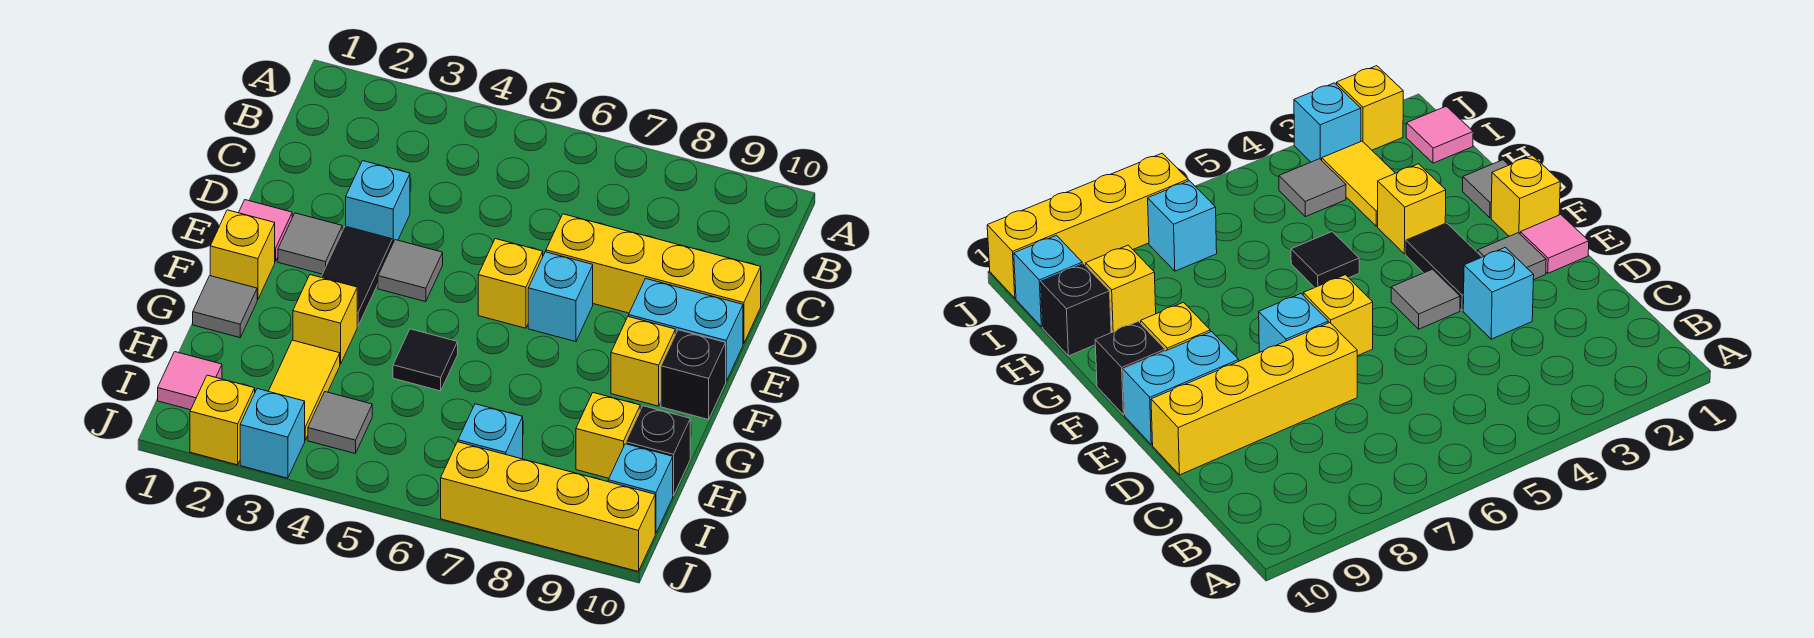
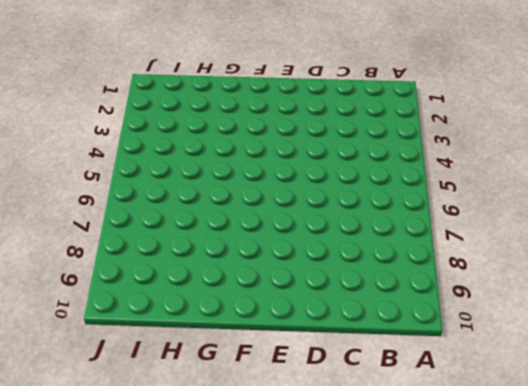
none -> cyan brick D3 level 1
none -> yellow brick D7:D10 level 1
none -> pink tile E1 level 1

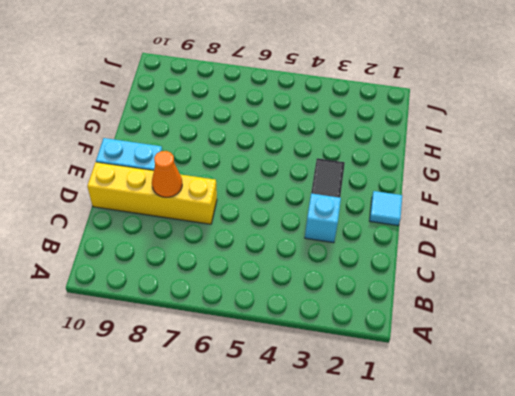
orange cone D8 level 2 -> none
cyan tile E1 level 1 -> pink tile E1 level 1
none -> grey tile E2 level 1
none -> grey tile E4 level 1
none -> yellow brick E6 level 1

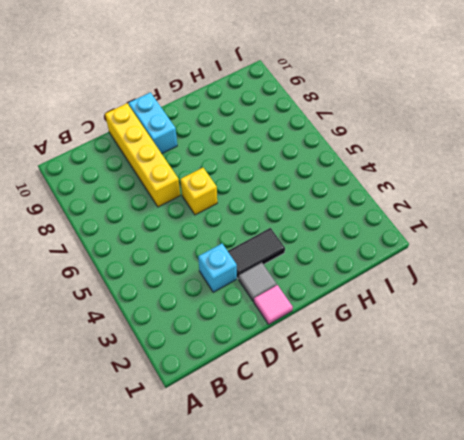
none -> grey tile E4 level 1
none -> cyan brick E7 level 1
none -> yellow brick F1 level 1

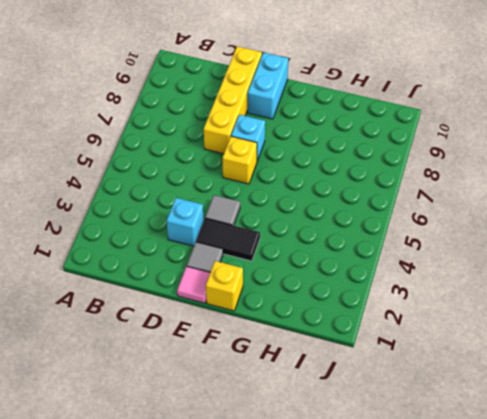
none -> yellow brick F9 level 1
none -> black brick F10 level 1
none -> grey tile G1 level 1

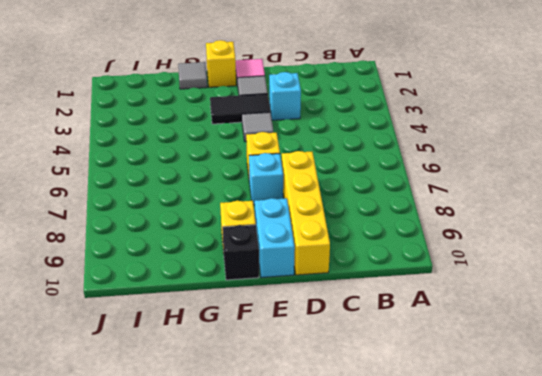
none -> yellow brick G3 level 1
none -> black tile G5 level 1
none -> yellow tile H3:I3 level 1

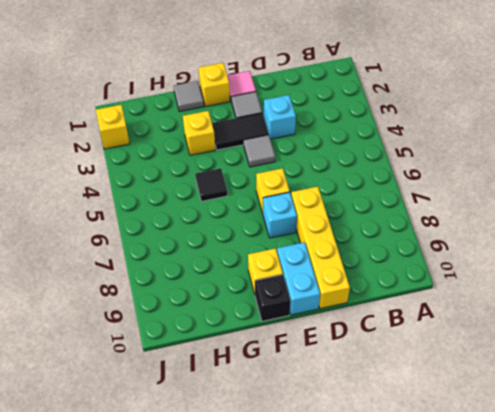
none -> yellow tile H3:I3 level 1
none -> yellow brick H9 level 1
none -> black brick H10 level 1

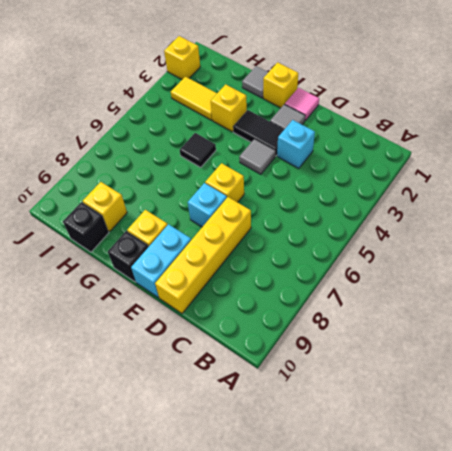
none -> pink tile I1 level 1
none -> grey tile I4 level 1
none -> cyan brick I7 level 1

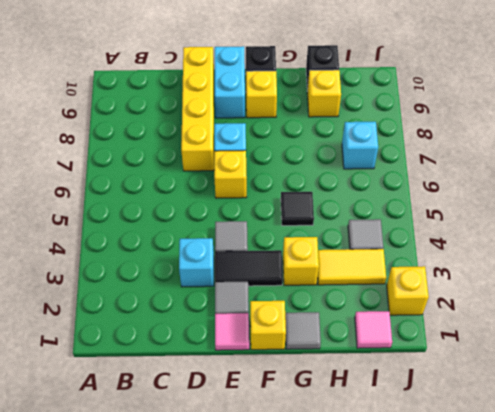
none -> cyan brick I10 level 1
none -> cyan brick J3 level 1
none -> yellow brick J7:J10 level 1

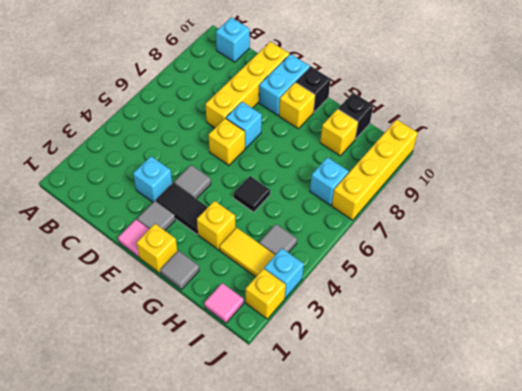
cyan brick B10 level 1 -> cyan brick I10 level 1

